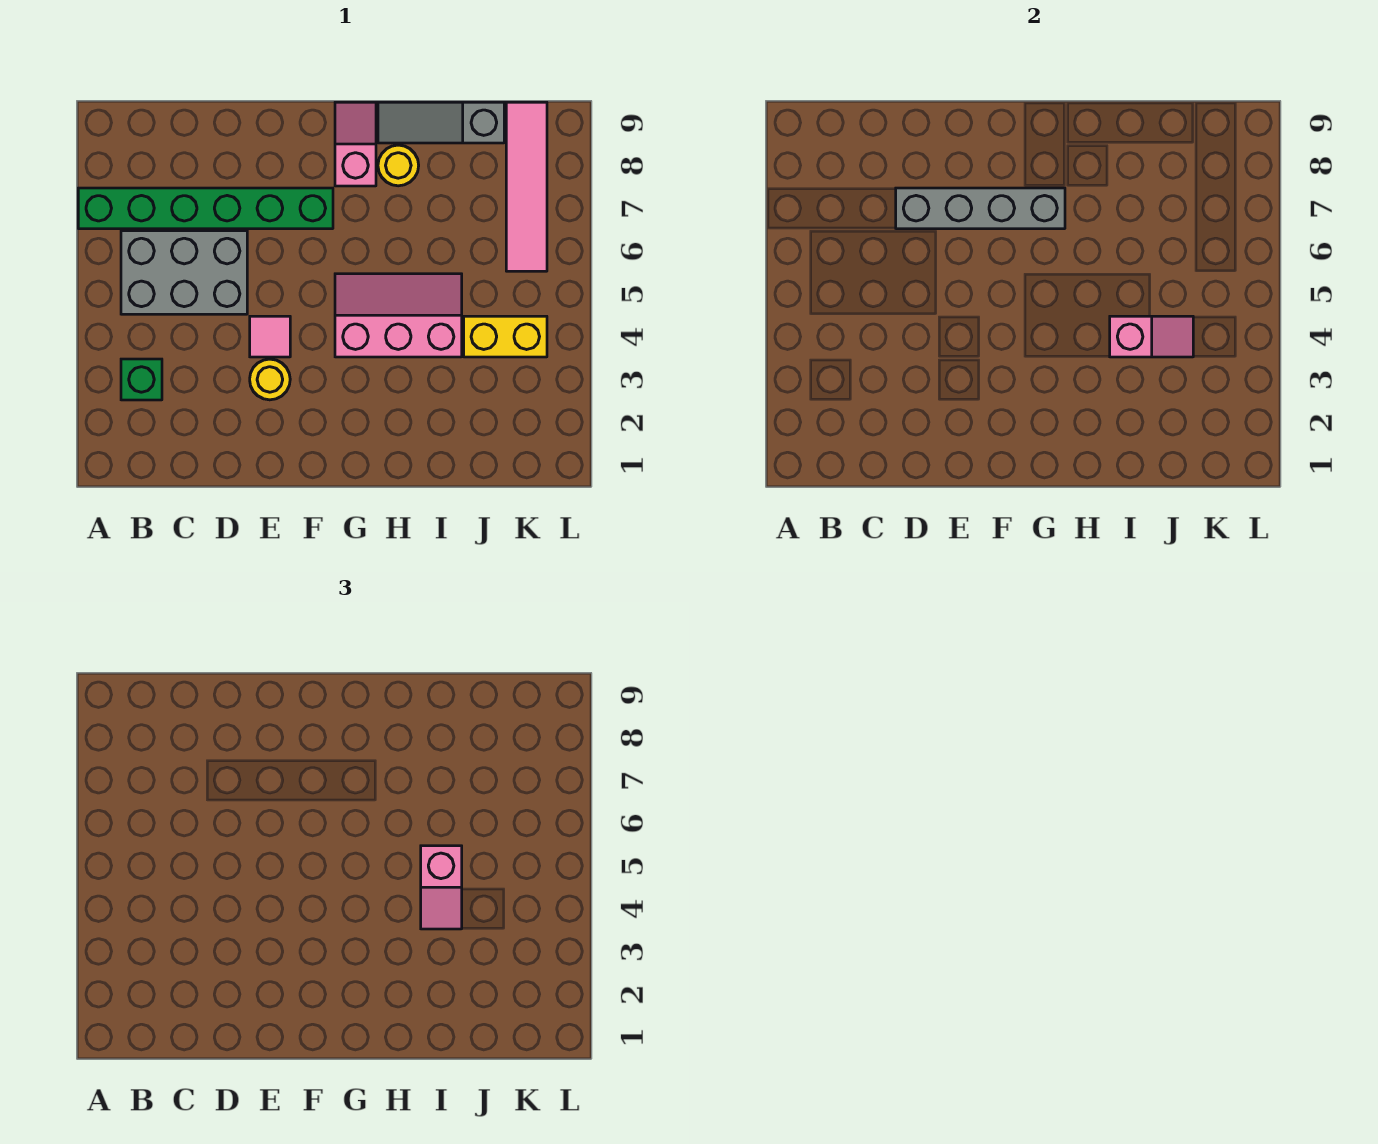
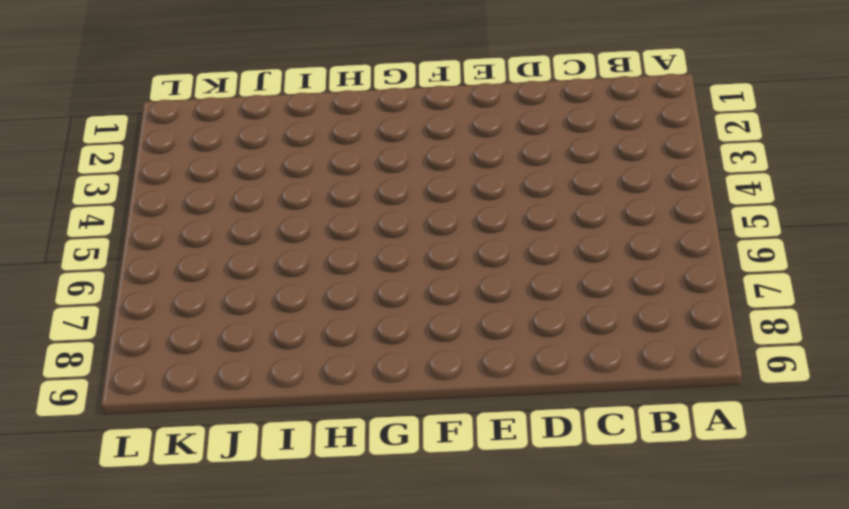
none -> green brick A7:F7 level 1
none -> green brick B3 level 1
none -> grey brick B5:D6 level 1

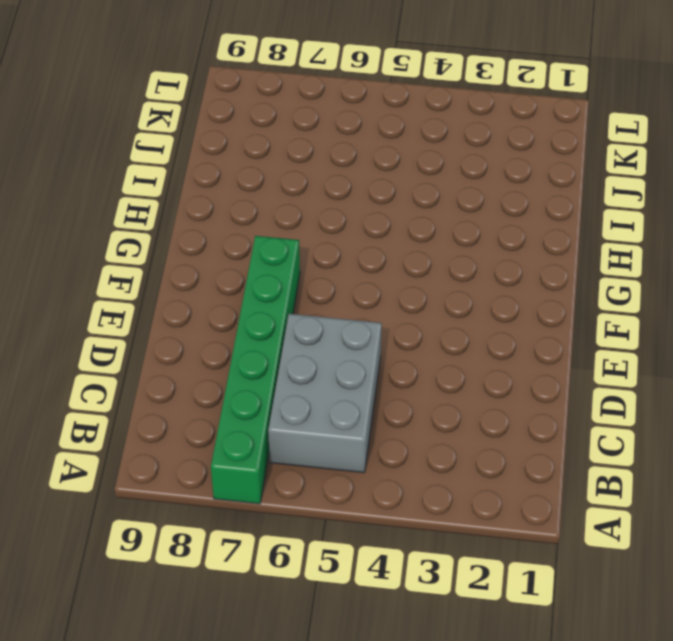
none -> green brick B3 level 1
none -> yellow round brick E3 level 1
none -> pink tile E4 level 1

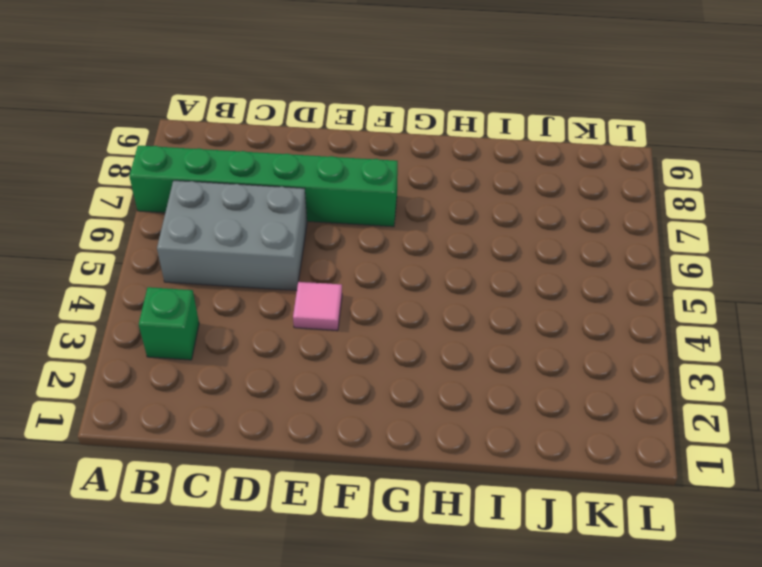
none -> yellow round brick E3 level 1
none -> pink slope G4:I5 level 1 top 4
none -> pink slope G8:G9 level 1 top 8

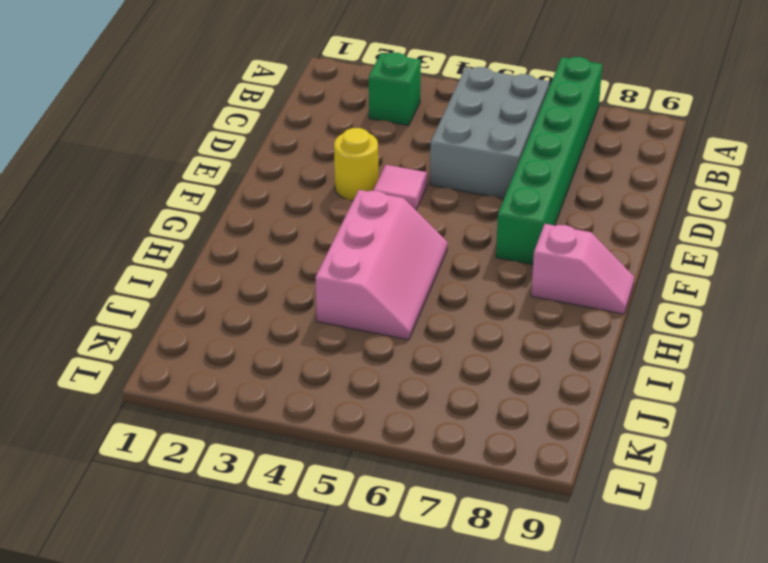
none -> yellow round brick H8 level 1
none -> grey slope H9:J9 level 1 top J
none -> yellow brick J4:K4 level 1

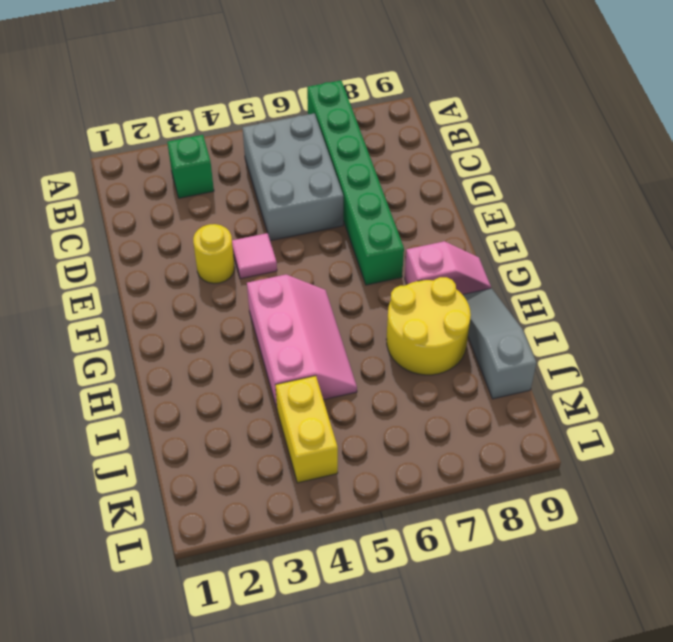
yellow round brick H7:I8 level 1 -> yellow round brick H8 level 1
none -> pink tile K6:K9 level 1
none -> grey brick D7:G7 level 2
none -> pink slope I4:J4 level 2 top I

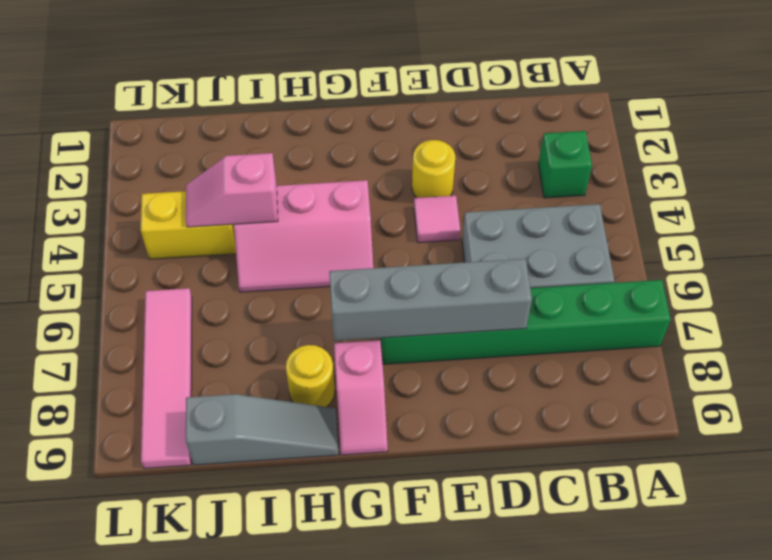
none -> pink slope I4:I5 level 3 top 5

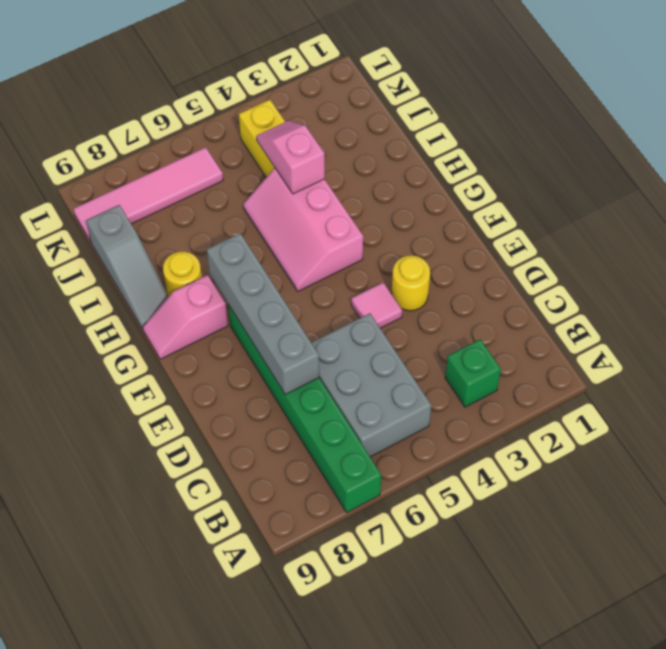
none -> pink slope I4:I5 level 3 top 5

